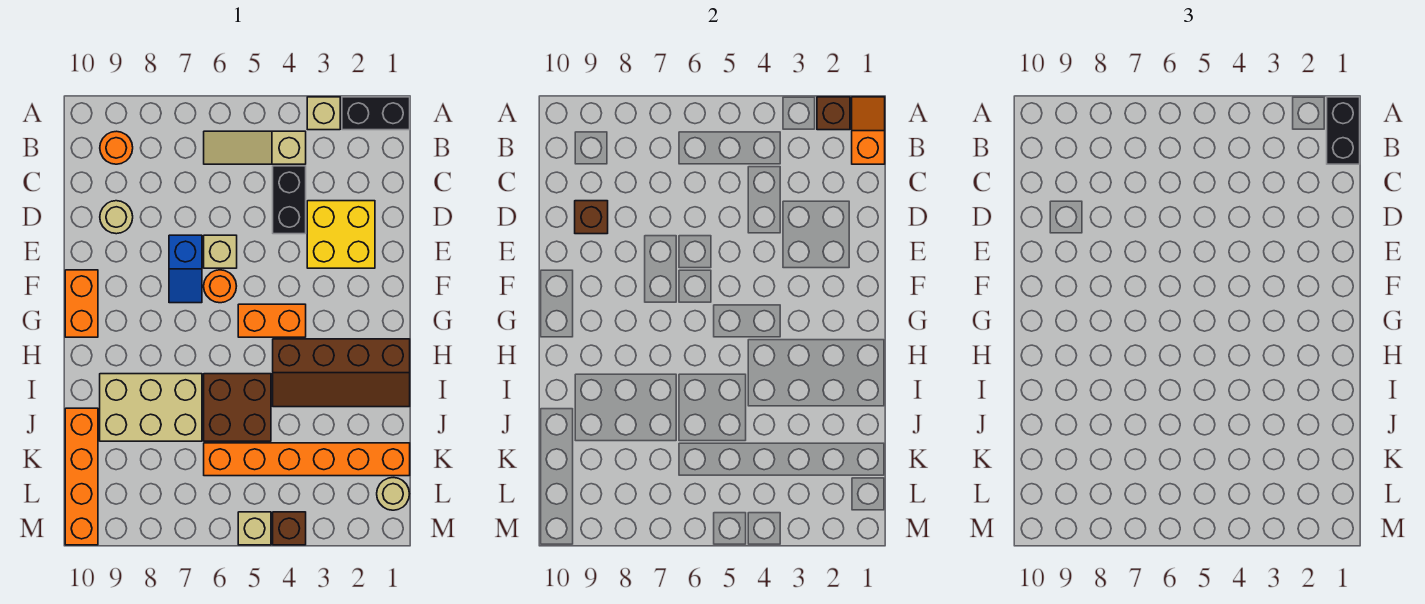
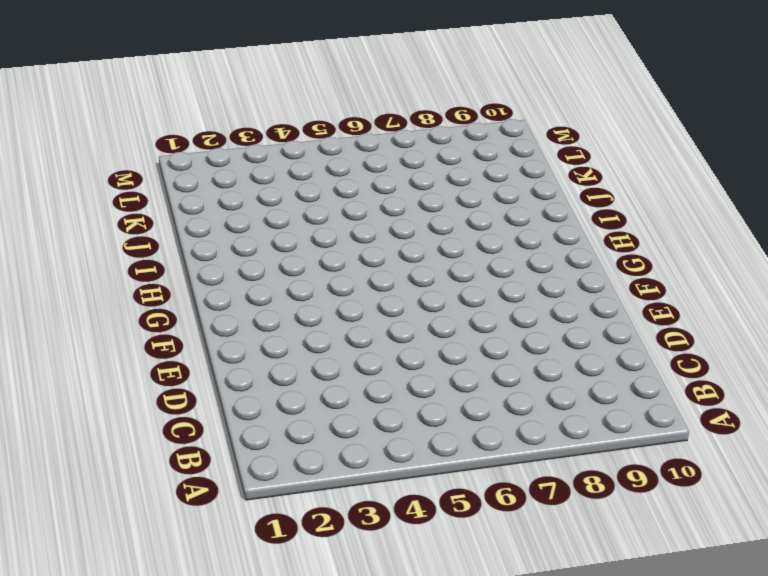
none -> black brick A1:A2 level 1
none -> tan brick A3 level 1
none -> tan slope B4:B6 level 1 top 4

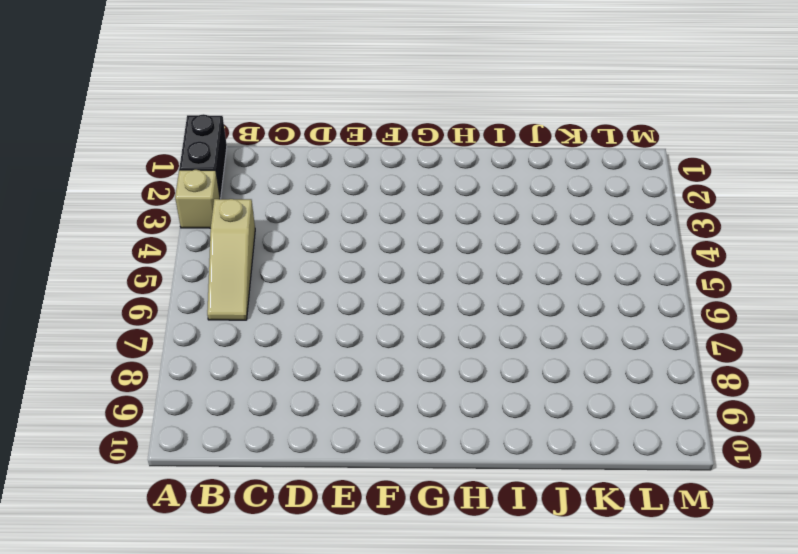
none -> orange round brick B9 level 1
none -> black brick C4:D4 level 1
none -> yellow brick D2:E3 level 1

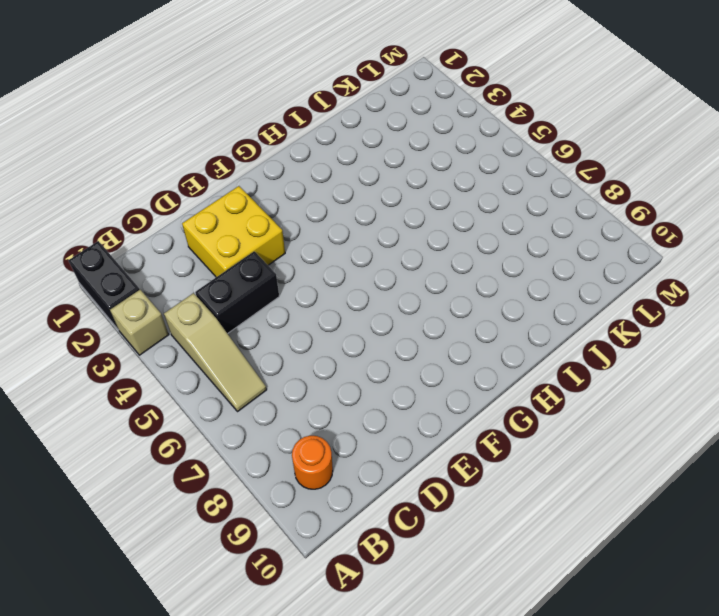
none -> tan round brick D9 level 1
none -> tan brick E6 level 1
none -> blue slope E7:F7 level 1 top E

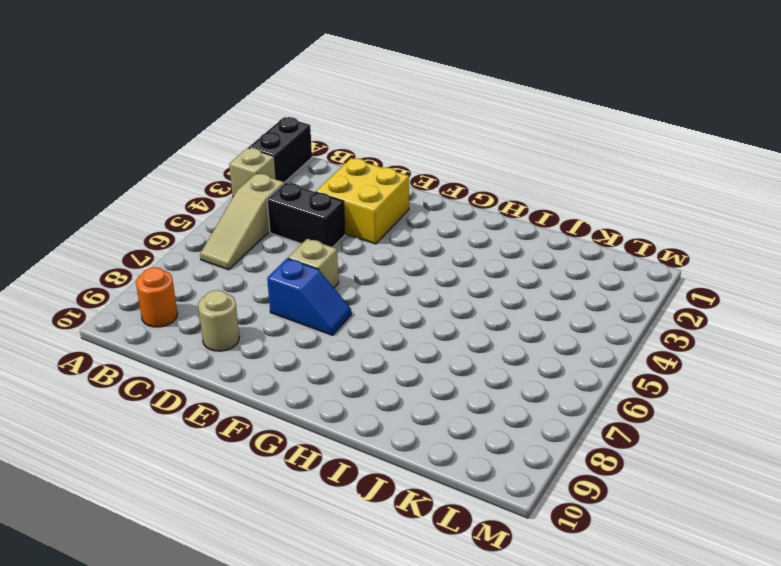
none -> orange round brick F6 level 1
none -> orange brick F10:G10 level 1
none -> orange brick G4:G5 level 1

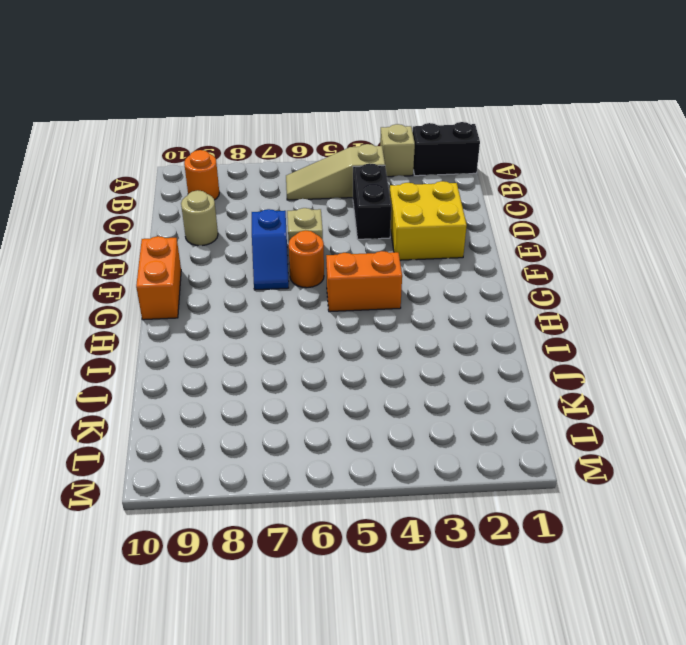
none -> brown slope H1:I4 level 1 top H
none -> brown brick I5:J6 level 1
none -> tan brick I7:J9 level 1

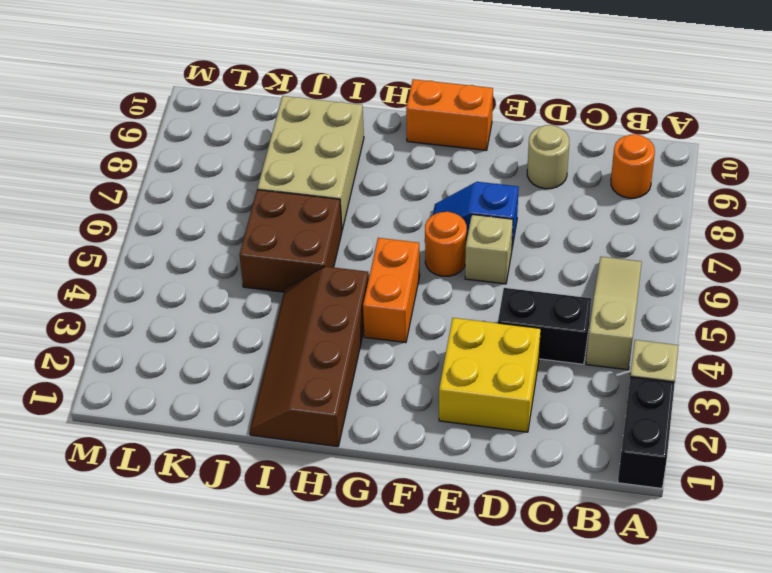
none -> orange brick J10:M10 level 1
none -> orange brick K1:K6 level 1
none -> tan round brick L1 level 1

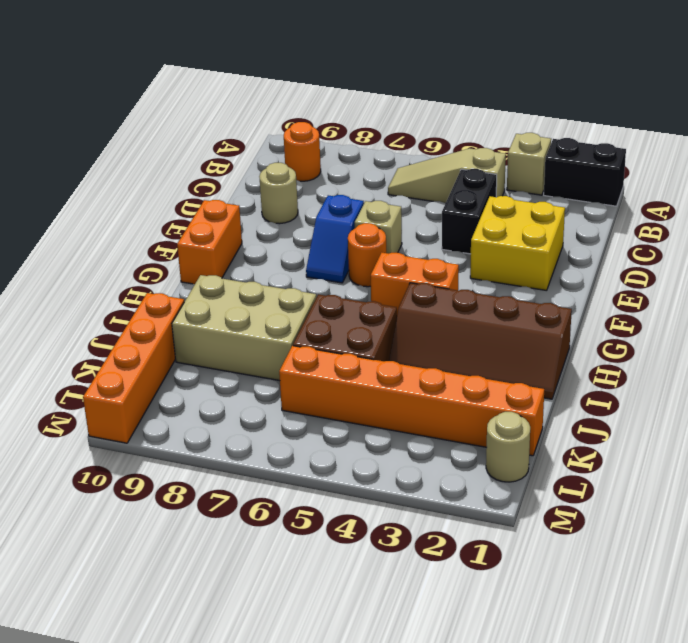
none -> brown brick M4 level 1
none -> tan brick M5 level 1
none -> orange slope A1:B1 level 2 top B

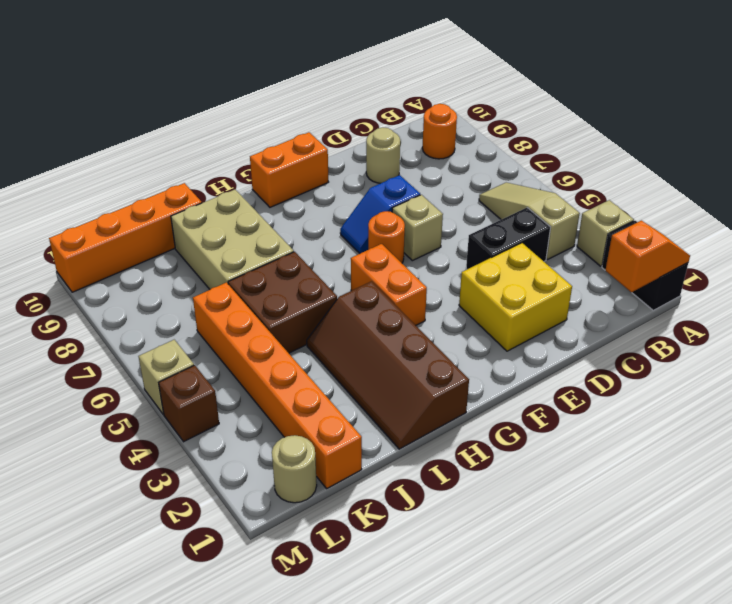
none -> brown brick A2 level 2
none -> brown brick D9 level 2
none -> black brick A1:B1 level 3

